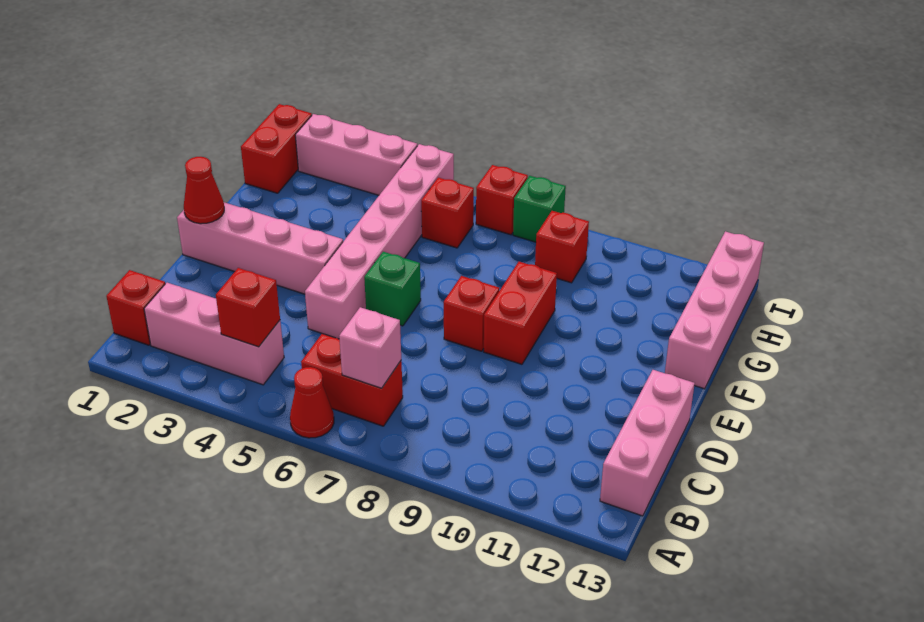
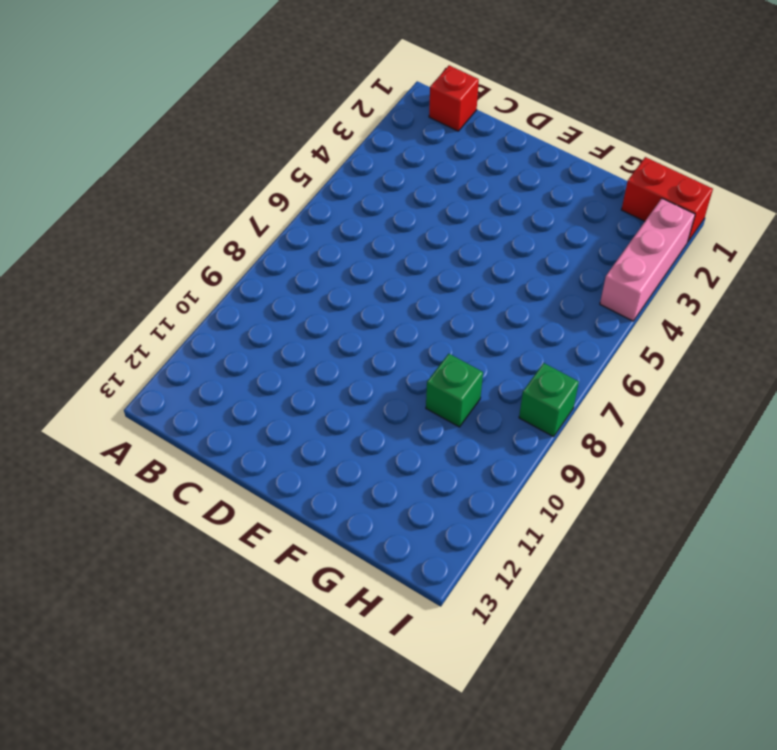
green brick G9 level 1 -> green brick E6 level 1
none -> red cone A6 level 1
none -> pink brick B2:B4 level 1
none -> red brick B6:B7 level 1

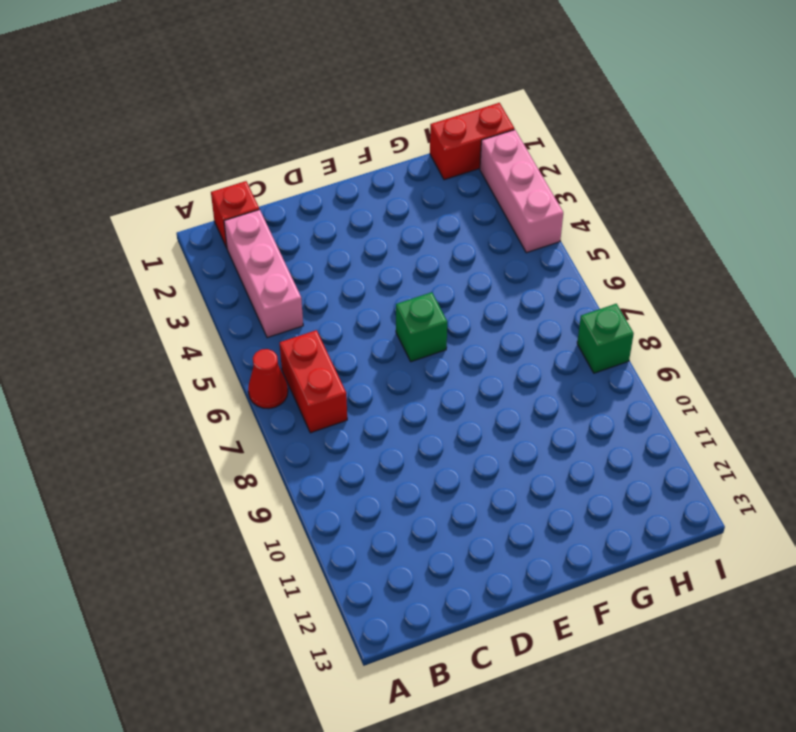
none -> pink brick B13:D13 level 1
none -> pink brick D5:I5 level 1
none -> pink brick E1:E4 level 1

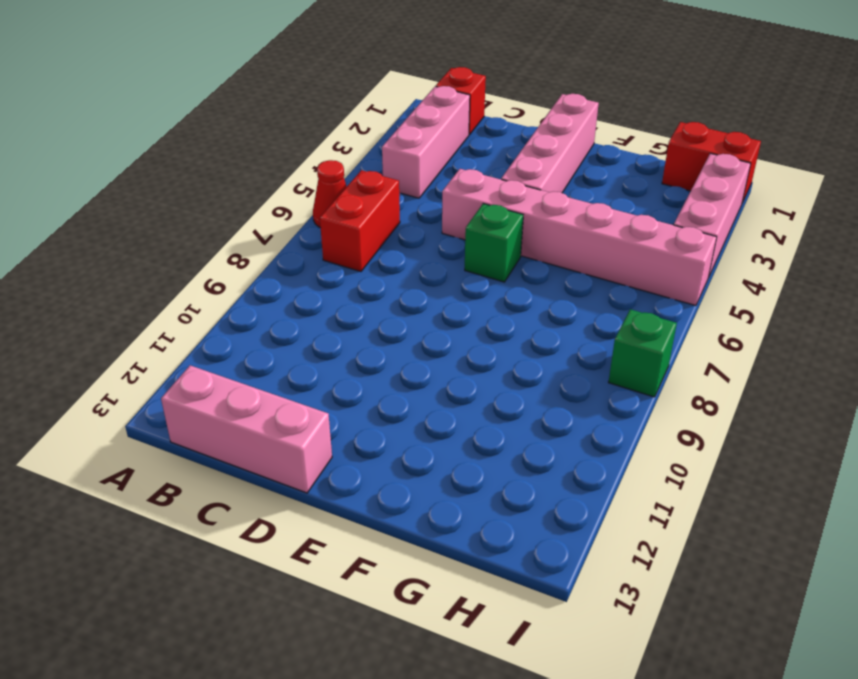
none -> red brick E8 level 1
none -> red brick E9:F9 level 1
none -> pink brick F13:I13 level 1

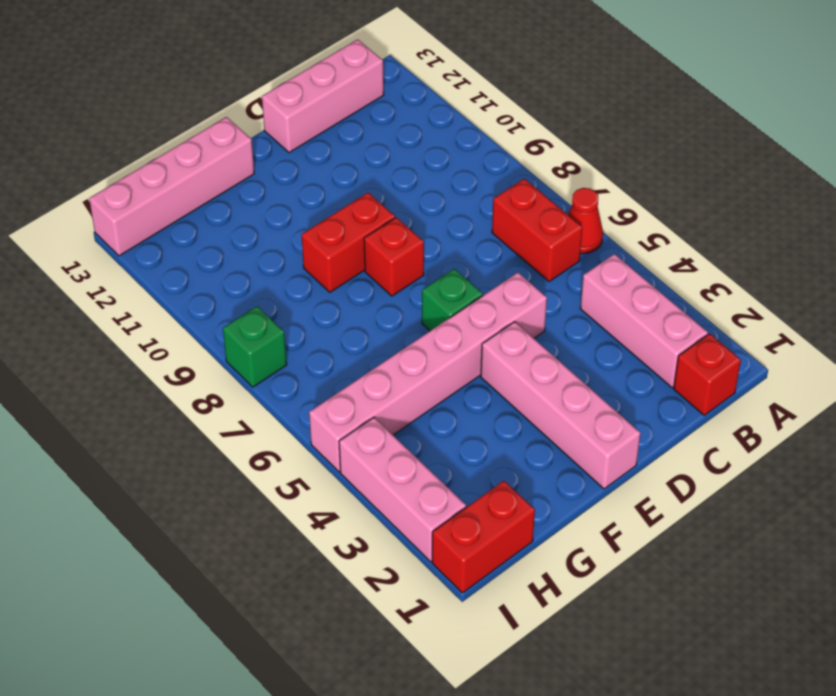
none -> red brick H6 level 1
none -> red brick H9 level 1
none -> red brick I7 level 1

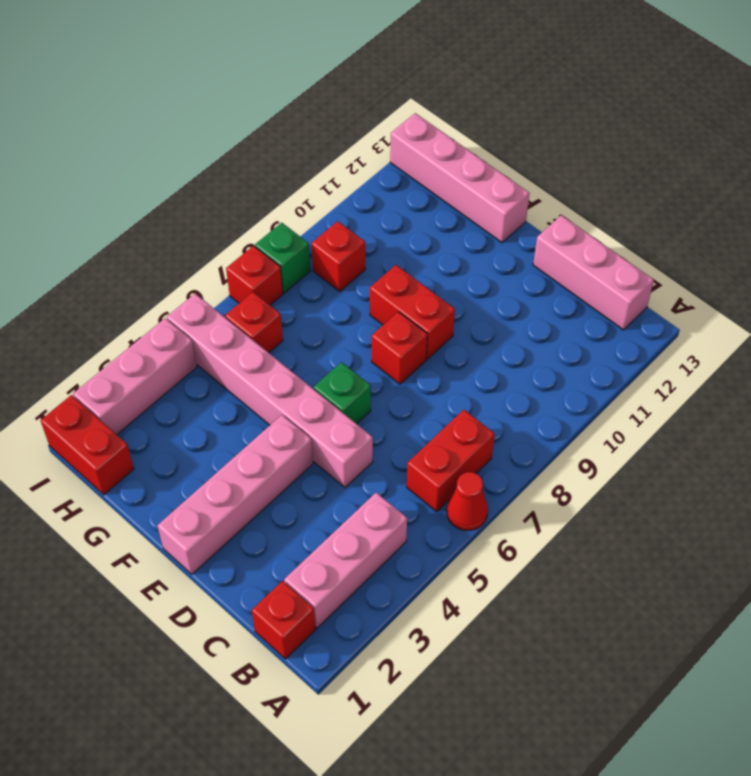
none -> red brick B4 level 2
none -> pink brick B7 level 2
none -> red cone E1 level 2

